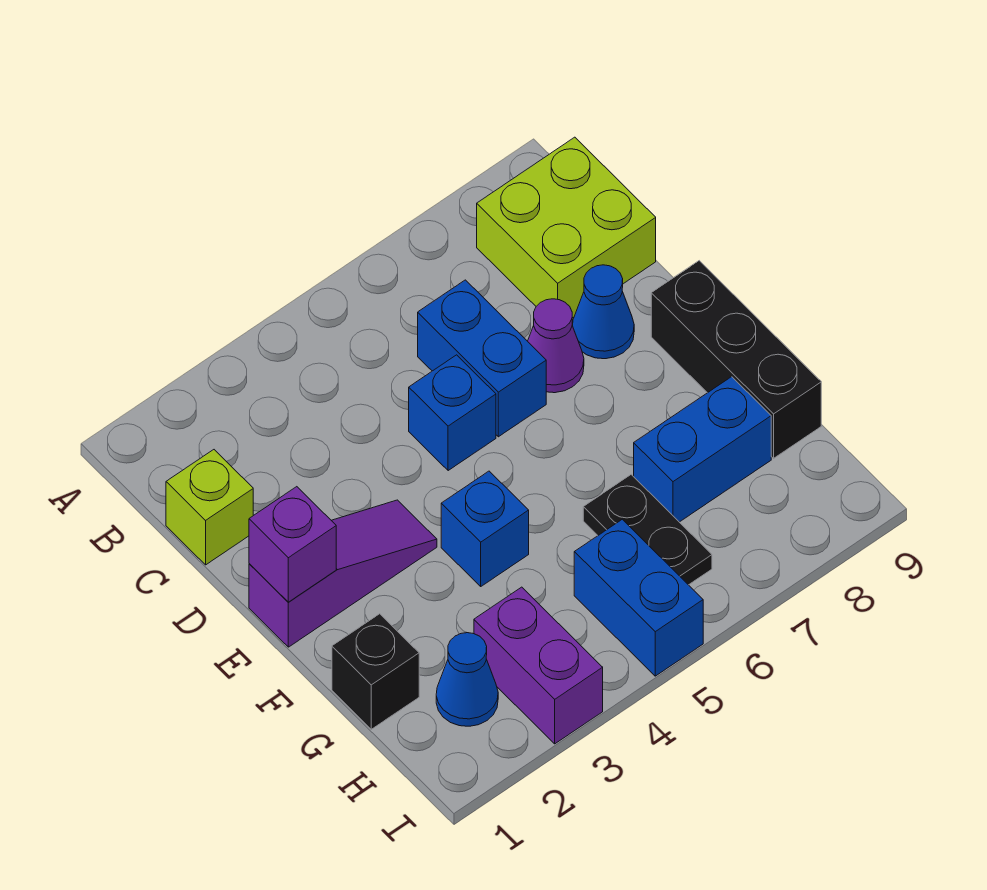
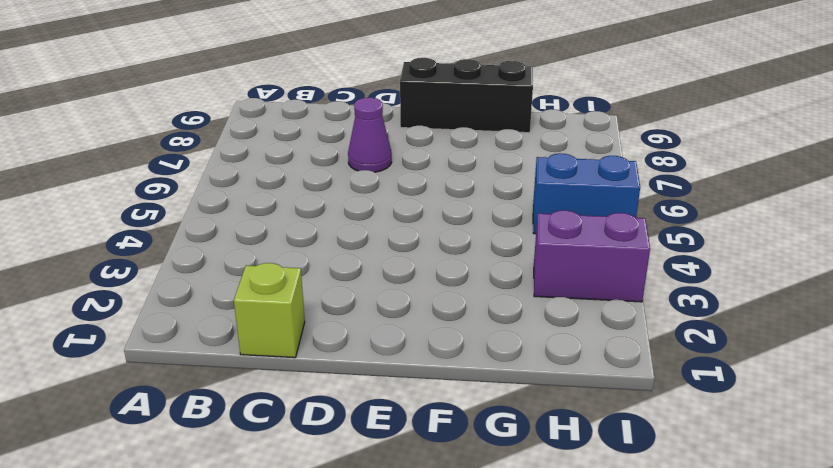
none -> lime brick B8:C9 level 1
none -> blue brick C6:D6 level 1
none -> blue brick D5 level 1

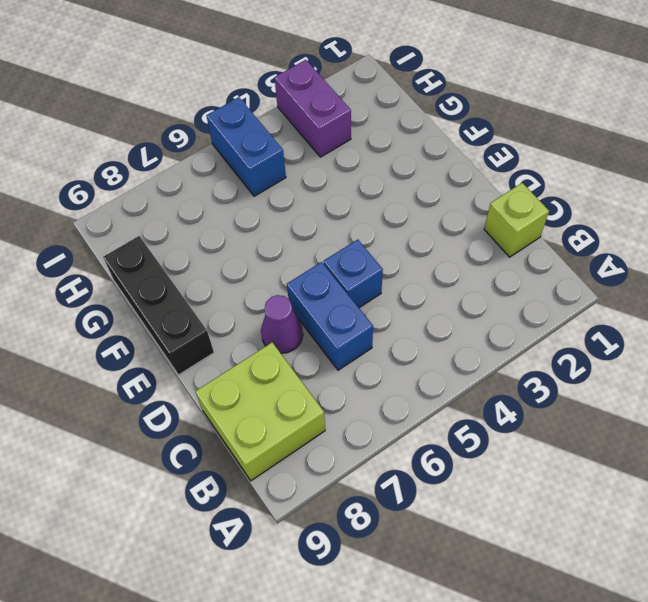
none -> blue cone D8 level 1
none -> purple slope E1:E3 level 1 top 1
none -> blue brick F4 level 1

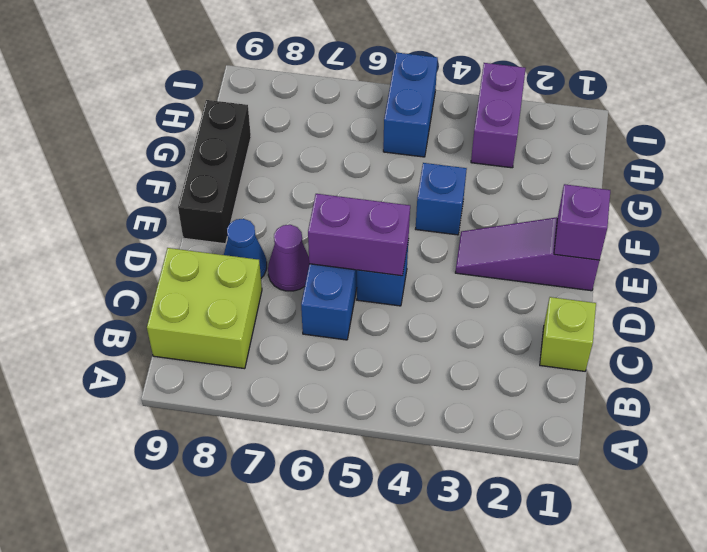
purple brick D5:D6 level 2 -> none
none -> black brick G1 level 1
none -> black plate G6:H6 level 1
none -> blue brick G7:G8 level 1

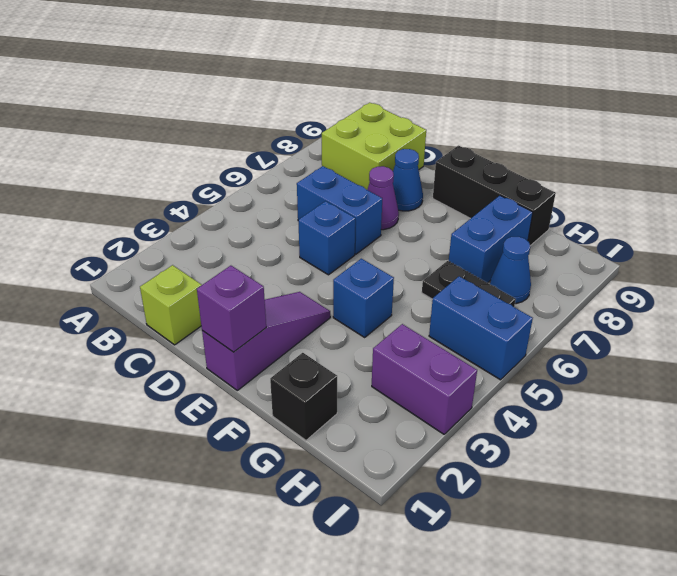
blue cone H7 level 1 -> blue cone H2 level 1

